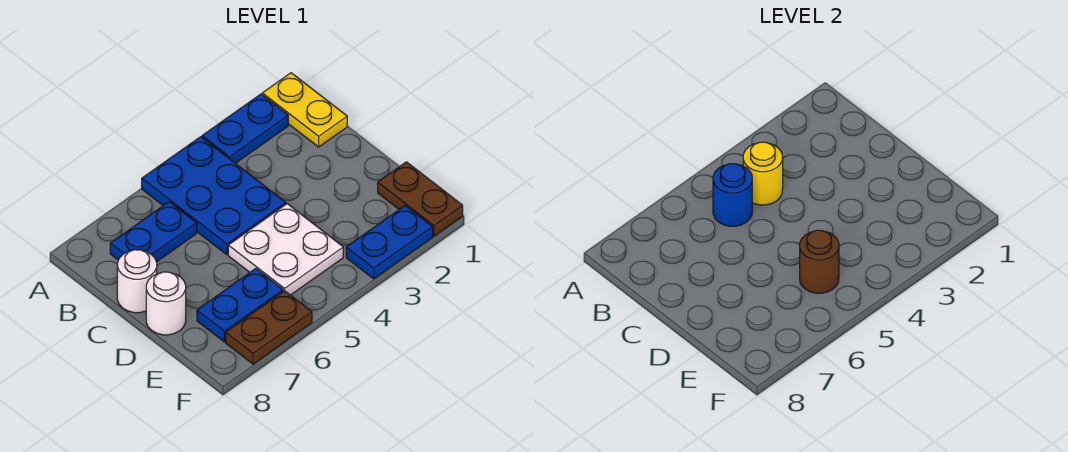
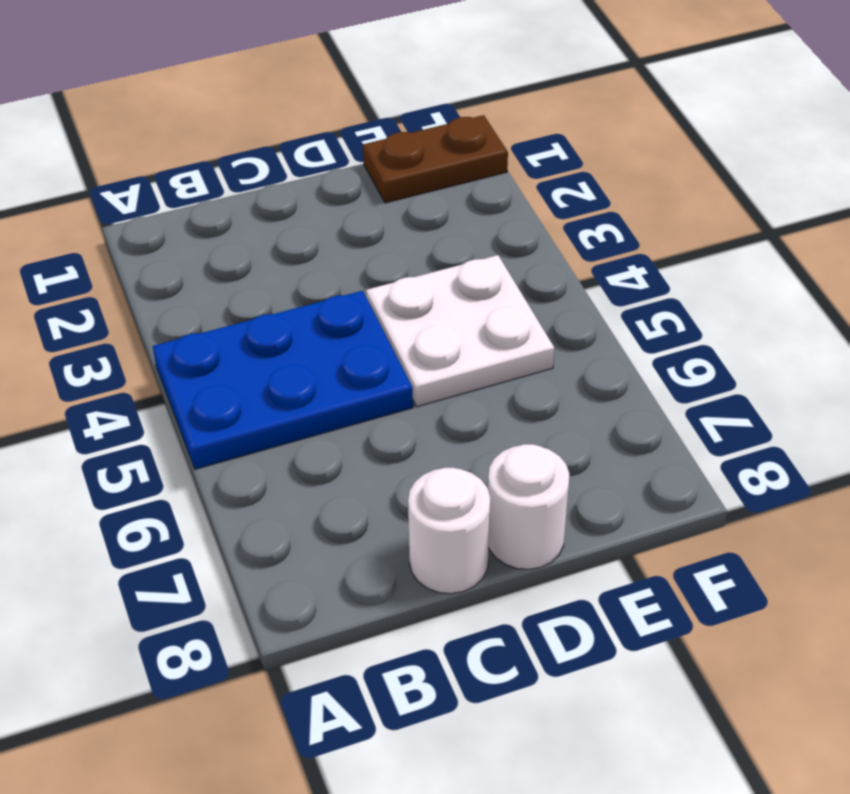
none -> yellow plate A1:B1 level 1
none -> blue plate A2:A3 level 1
none -> blue plate B6:B7 level 1

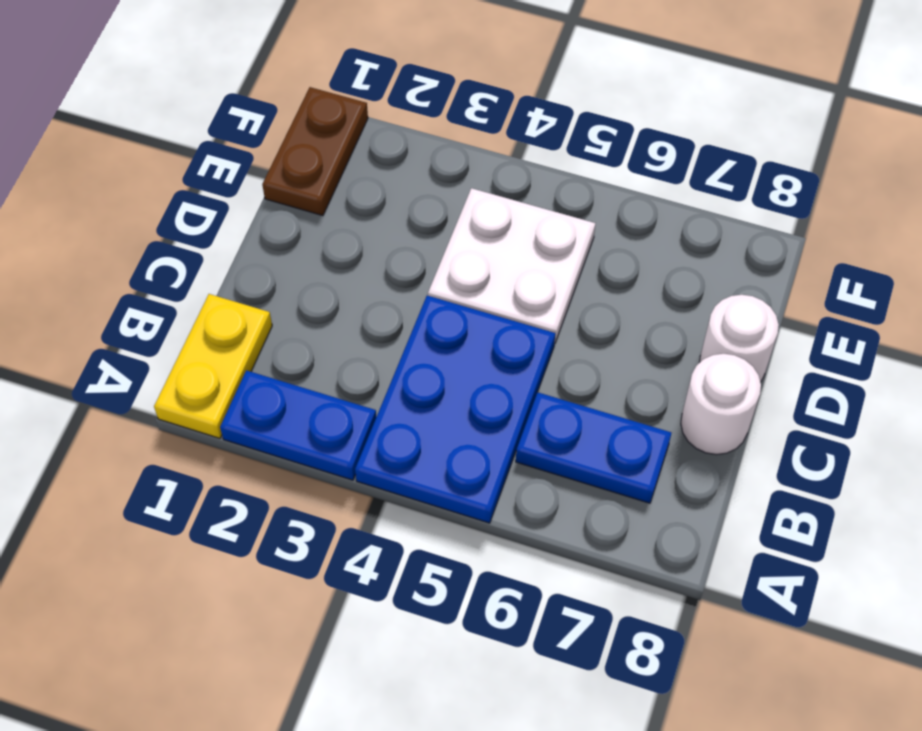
none -> blue plate E6:E7 level 1
none -> blue plate F2:F3 level 1
none -> brown plate F6:F7 level 1

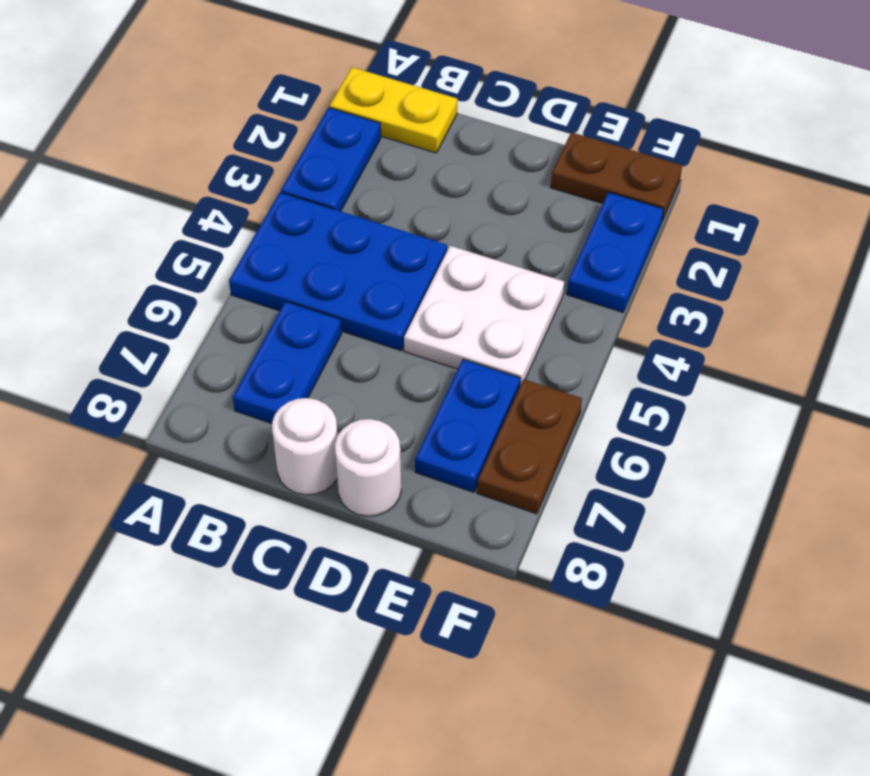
none -> yellow round brick B4 level 2
none -> blue round brick B5 level 2
none -> brown round brick E5 level 2

